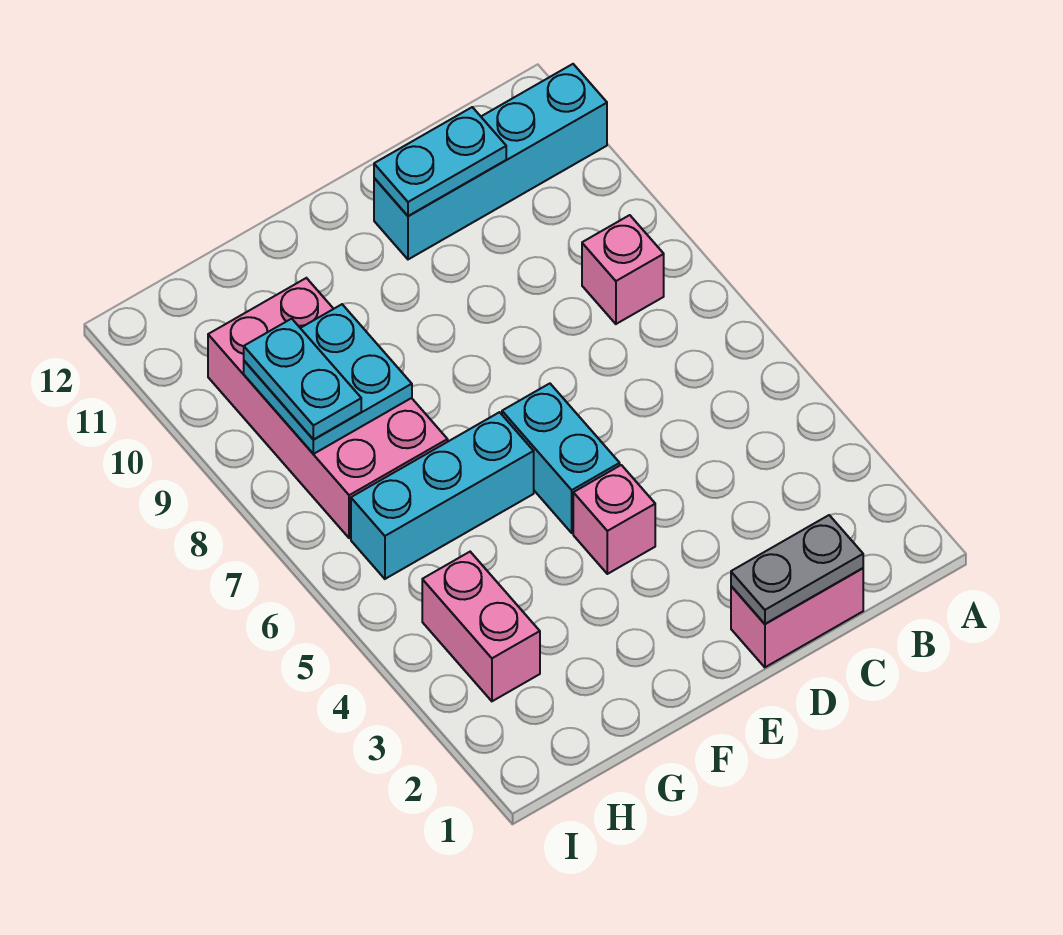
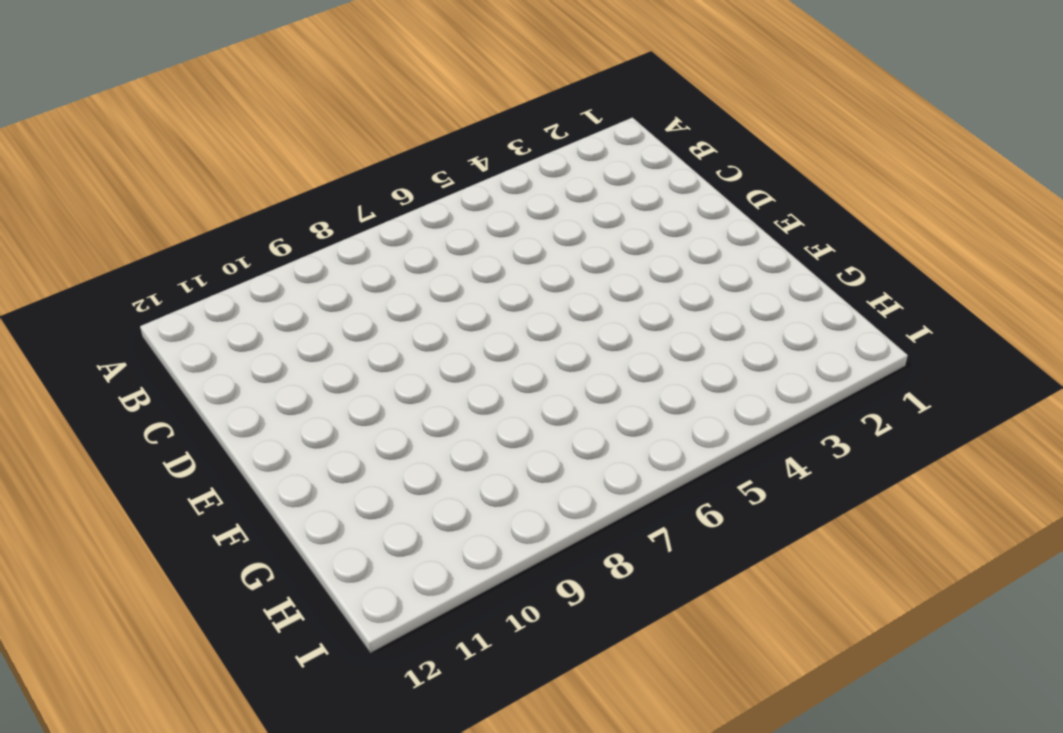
none -> cyan brick A11:D11 level 1
none -> pink brick B8 level 1
none -> pink brick C1:D1 level 1

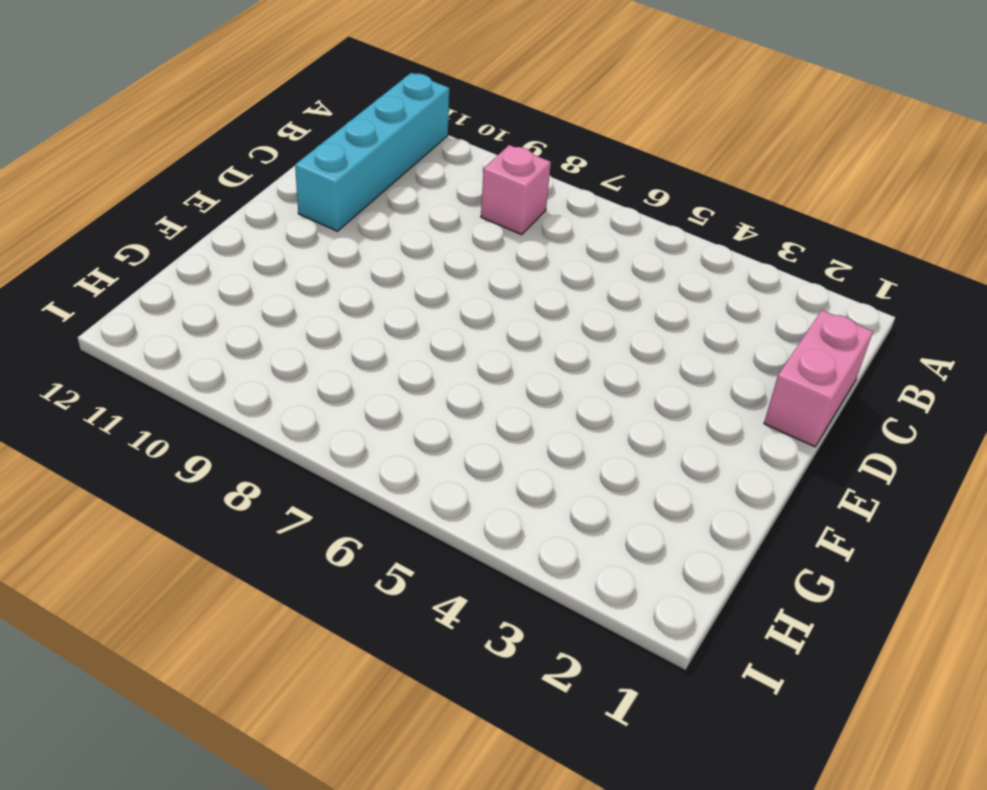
none -> pink brick E4 level 1
none -> cyan brick E5:E6 level 1
none -> cyan brick F6:H6 level 1

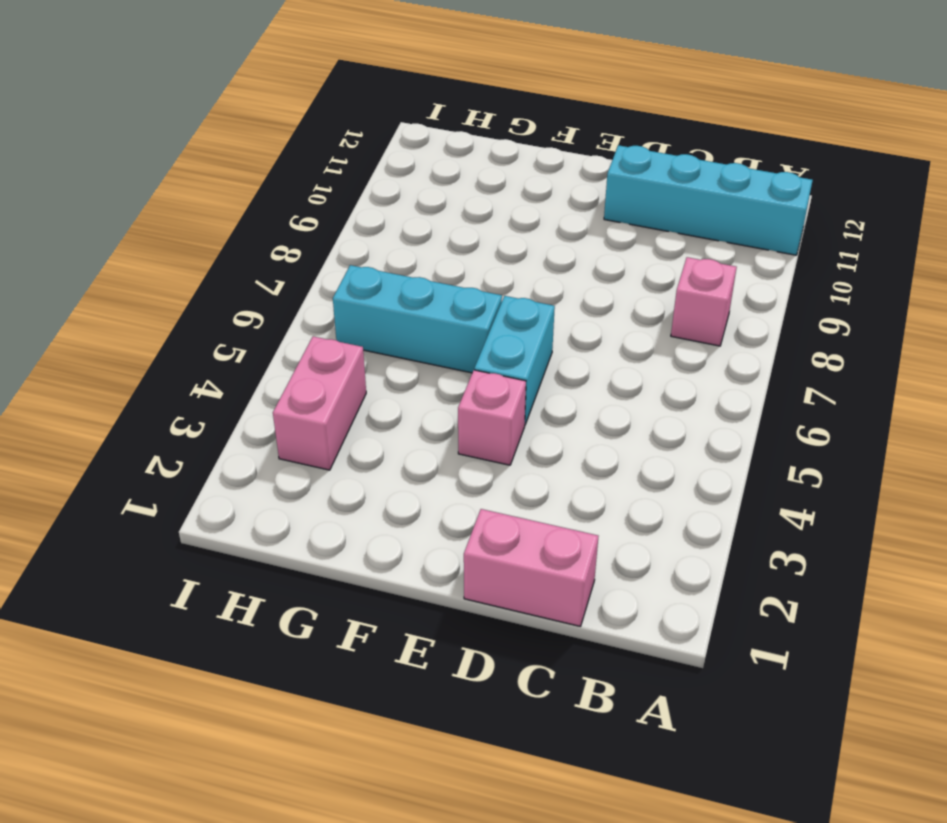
none -> pink brick G7:H10 level 1
none -> grey plate C1:D1 level 2
none -> cyan plate C11:D11 level 2

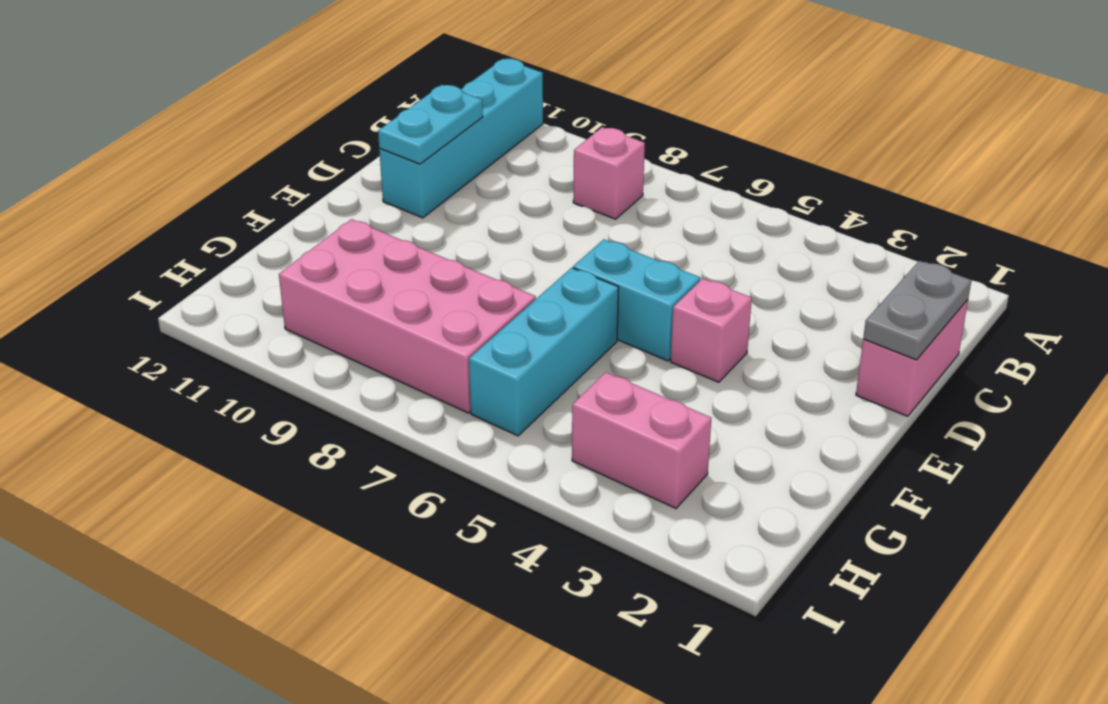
none -> cyan plate G8:H9 level 2
none -> cyan plate H8:H9 level 3

